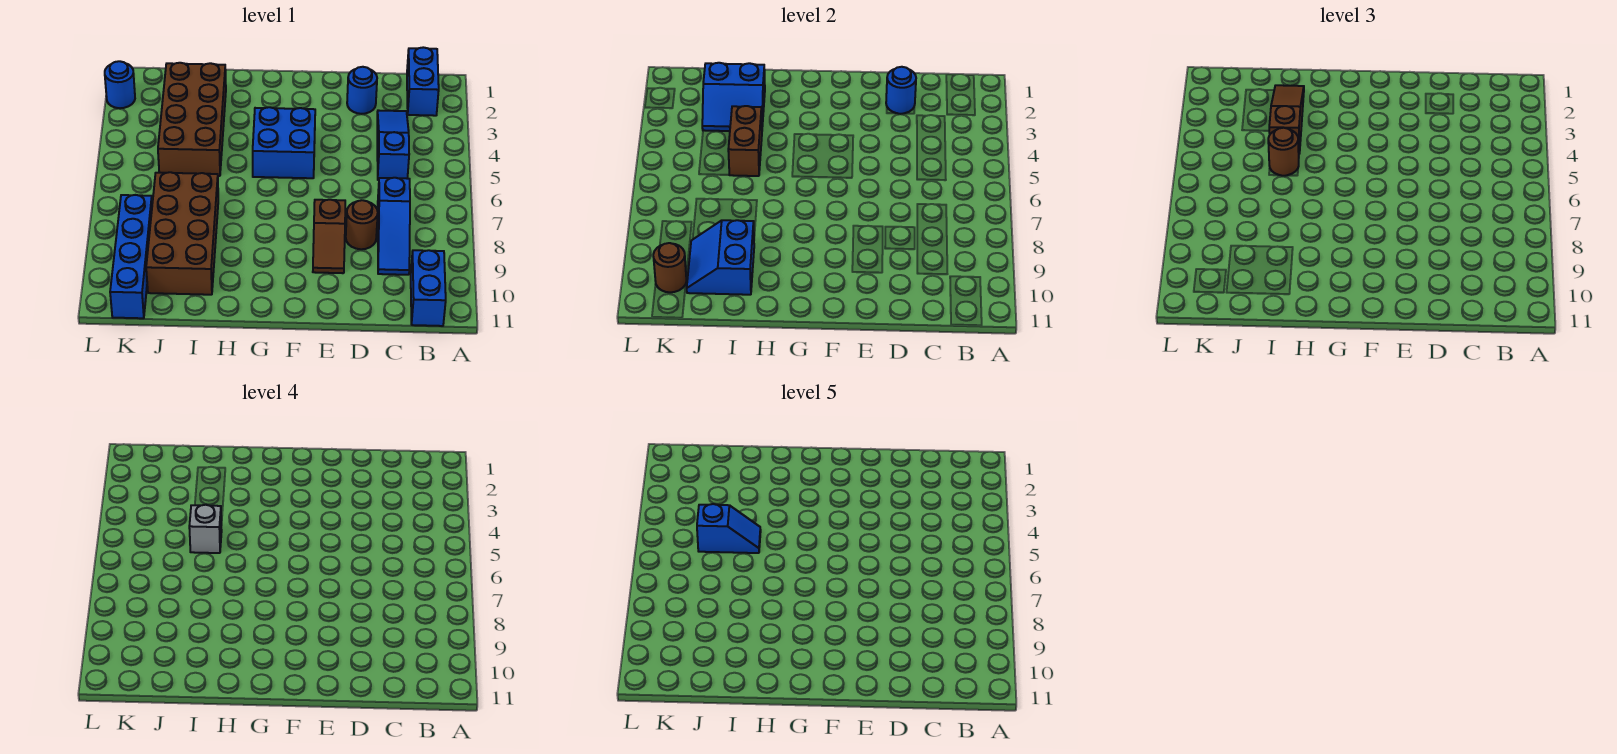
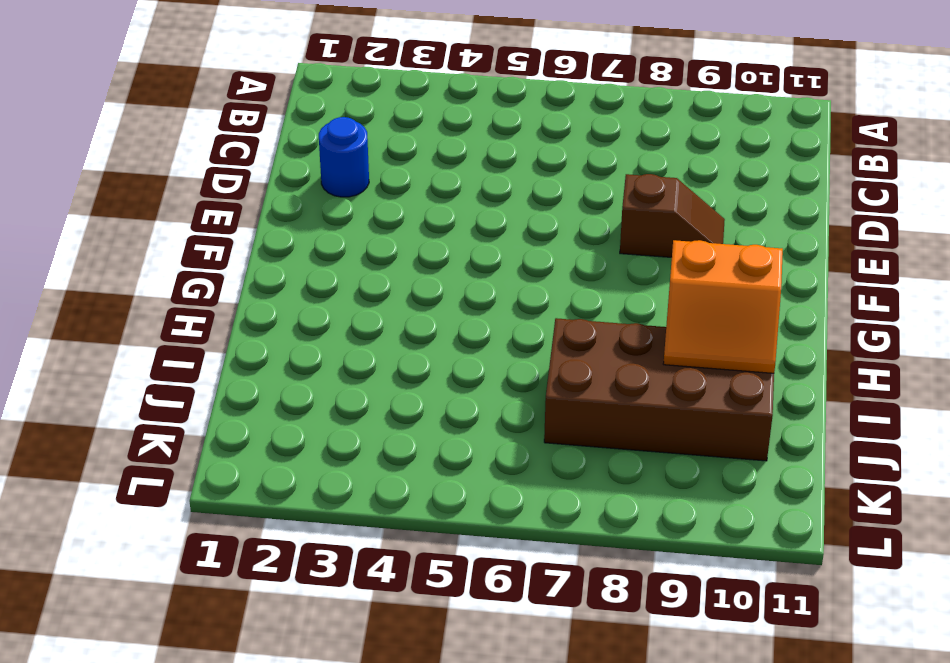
orange slope H9:I10 level 2 top H -> blue slope I9:J10 level 2 top I
none -> blue brick B1:B2 level 1
none -> blue brick B10:B11 level 1
none -> blue slope C3:C5 level 1 top 5

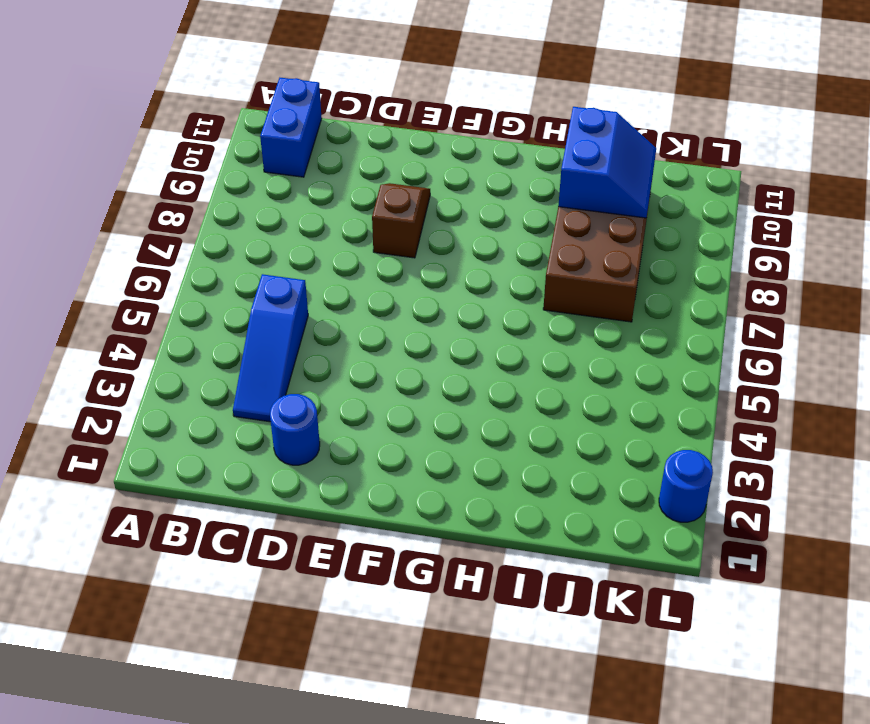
none -> blue brick B1:B2 level 1
none -> blue slope C7:C9 level 1 top 7
none -> brown round brick D8 level 1

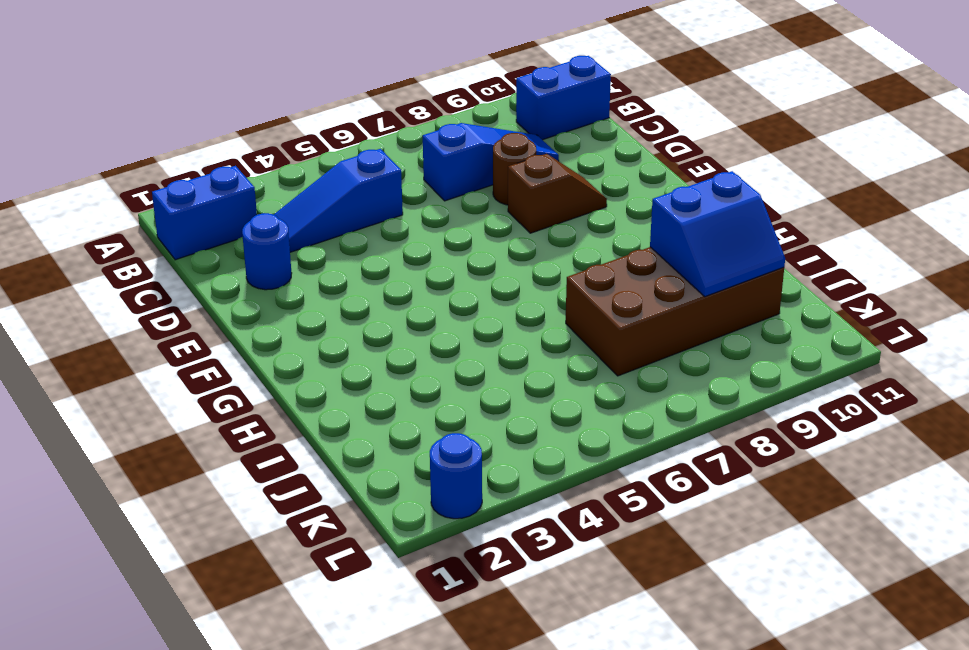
none -> blue brick F4:G5 level 1
none -> brown brick I2:J5 level 1
none -> blue brick K8:K11 level 1

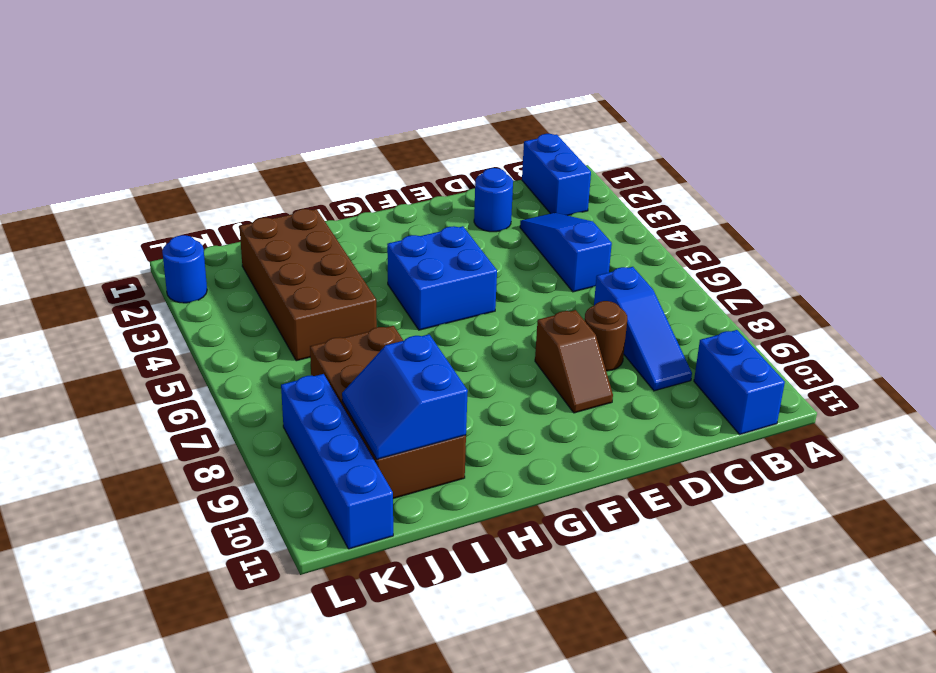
none -> blue round brick D2 level 2
none -> blue slope I2:J3 level 2 top 2
none -> brown brick I4:I5 level 2

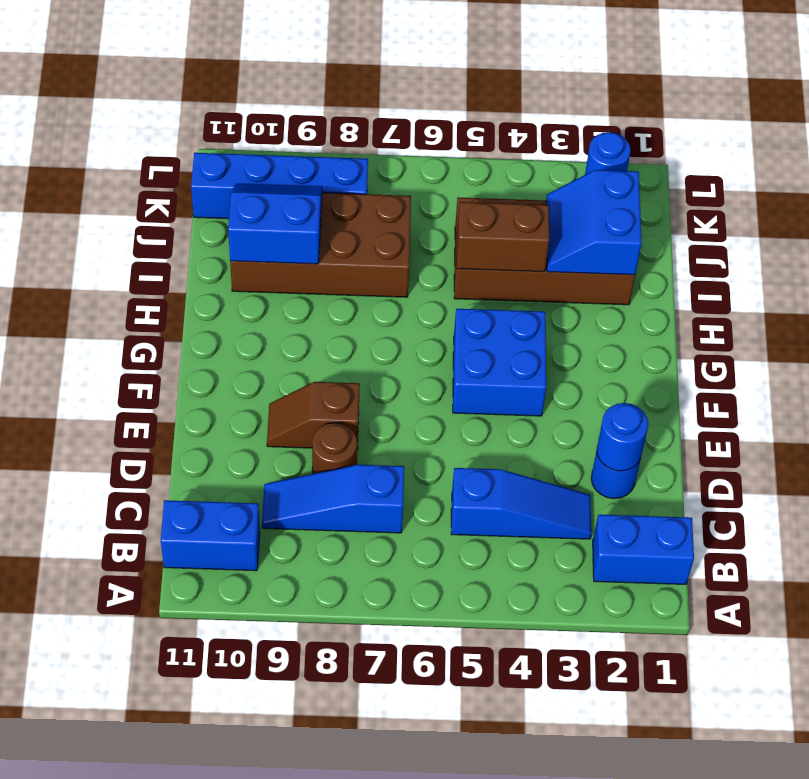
none -> brown round brick K10 level 2
none -> brown slope I2:I4 level 3 top 4
none -> brown round brick I5 level 3

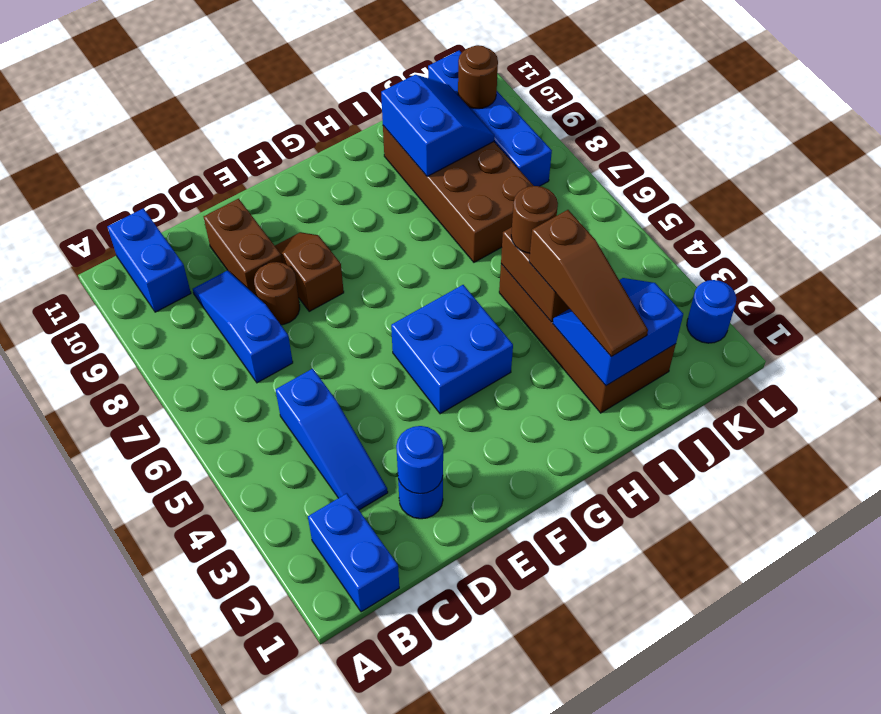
brown brick D9:D10 level 1 -> none
none -> grey brick I5 level 4
none -> blue slope I5:J5 level 5 top J

